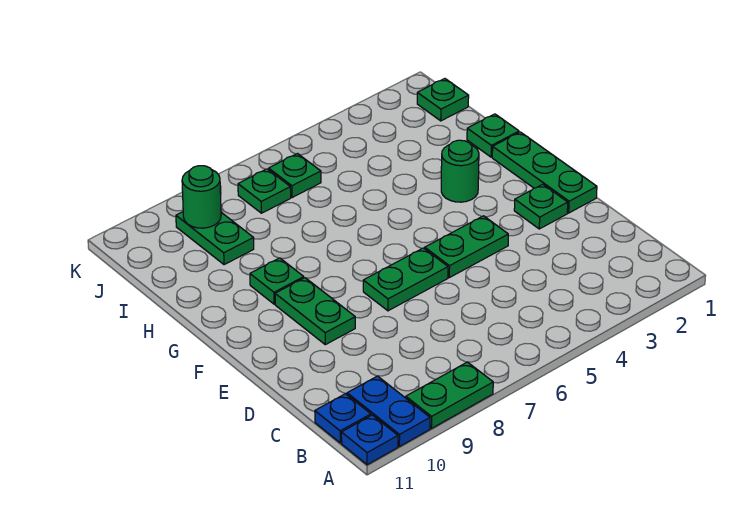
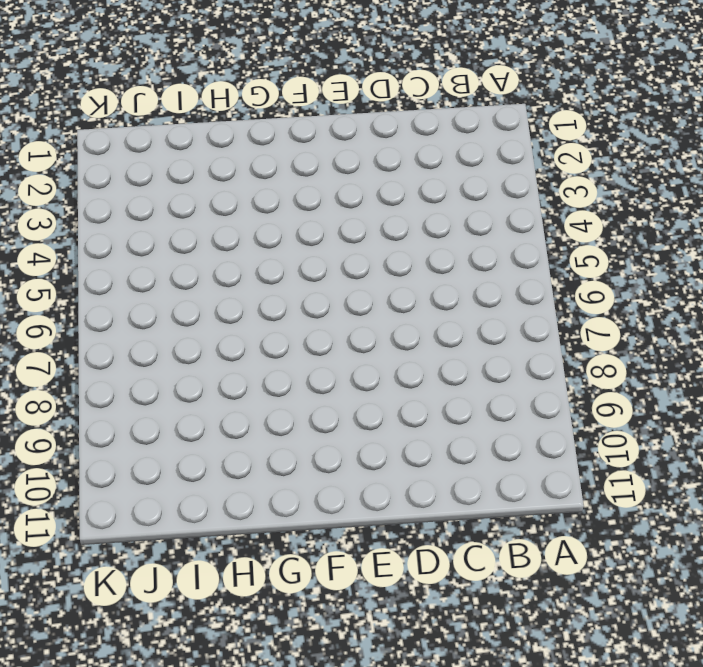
none -> green plate A8:A9 level 1
none -> blue plate A10:B10 level 1
none -> blue plate A11 level 1

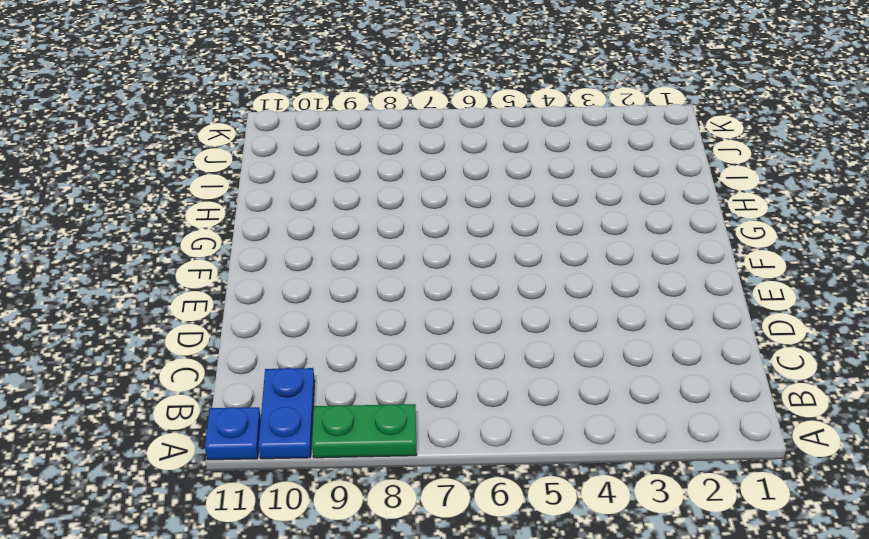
none -> blue plate B11 level 1
none -> green plate E1:G1 level 1
none -> green plate E2 level 1

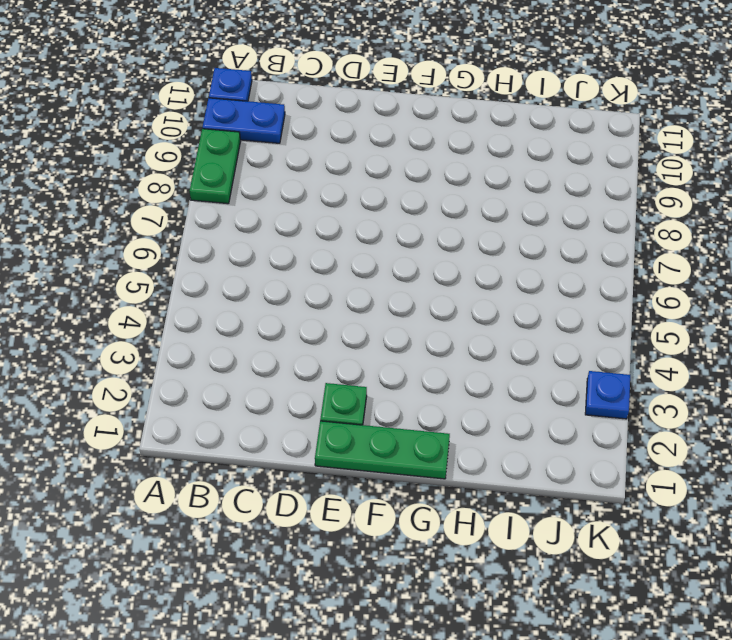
blue plate K3 level 1 -> blue plate B11 level 1
none -> green plate E4:E5 level 1
none -> green plate E6:E7 level 1
none -> green plate E9:F9 level 1

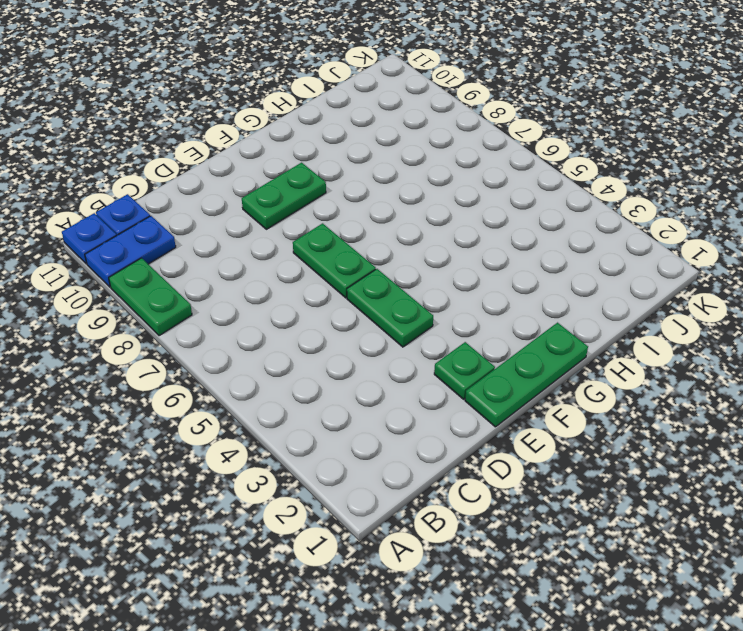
none -> green round brick G3 level 1
none -> green plate G9 level 1
none -> green plate H1 level 1

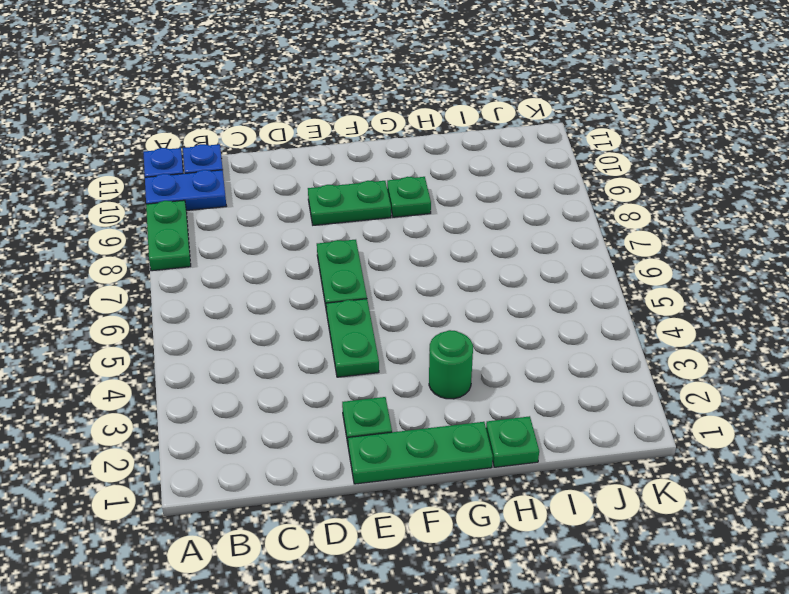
none -> green plate I9:J9 level 1
none -> green plate J1 level 1
none -> green plate J6 level 1

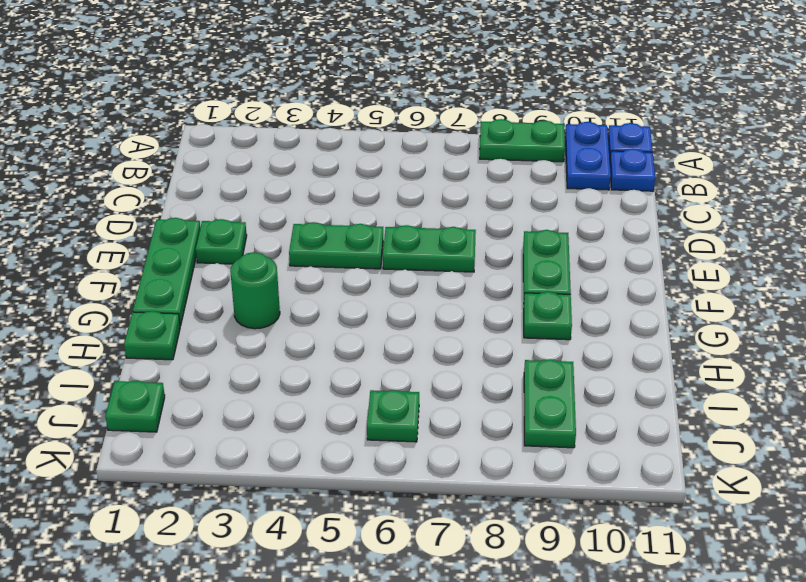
none -> green plate J7 level 1
none -> green round brick J9 level 2

